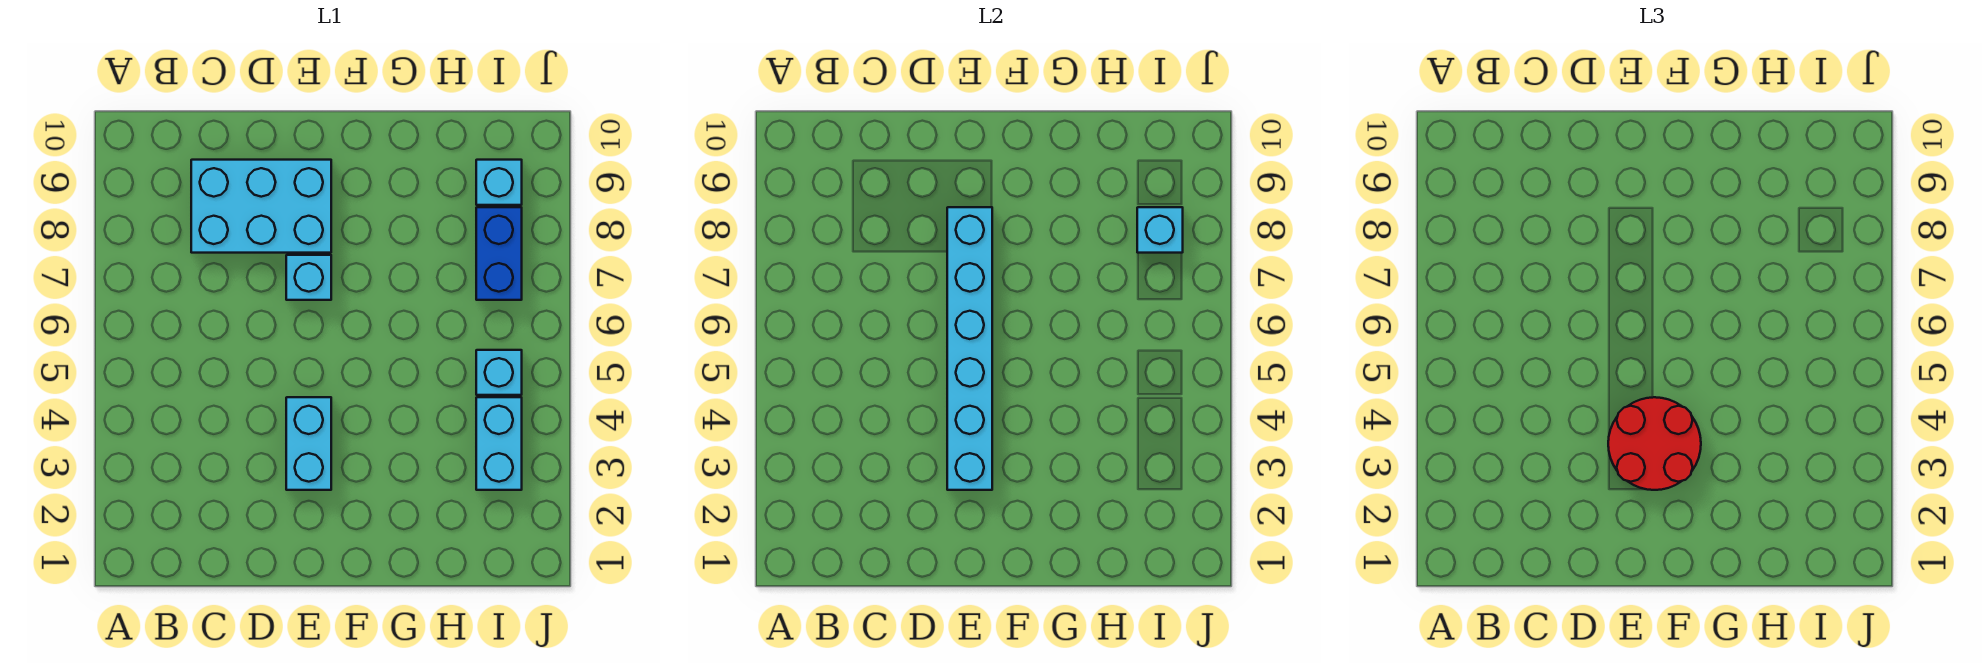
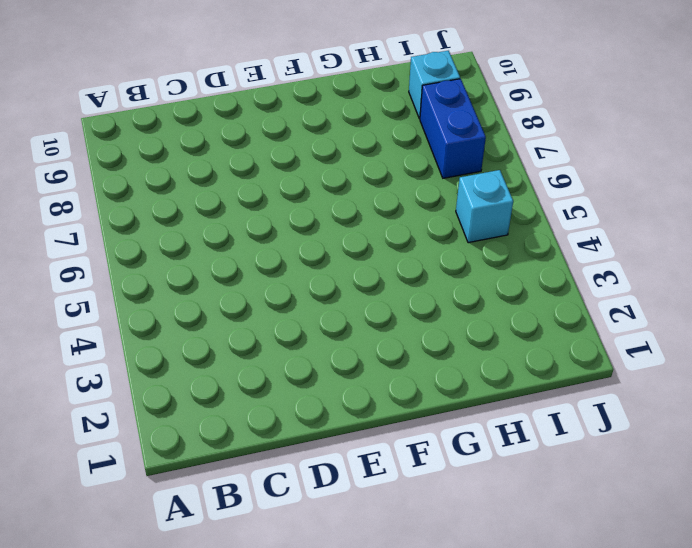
none -> cyan brick C8:E9 level 1
none -> cyan brick E3:E4 level 1

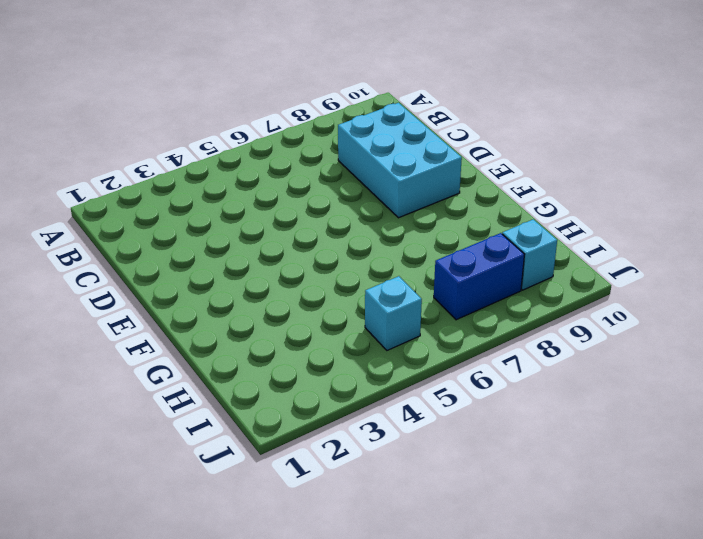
none -> cyan brick E3:E4 level 1
none -> cyan brick E7 level 1

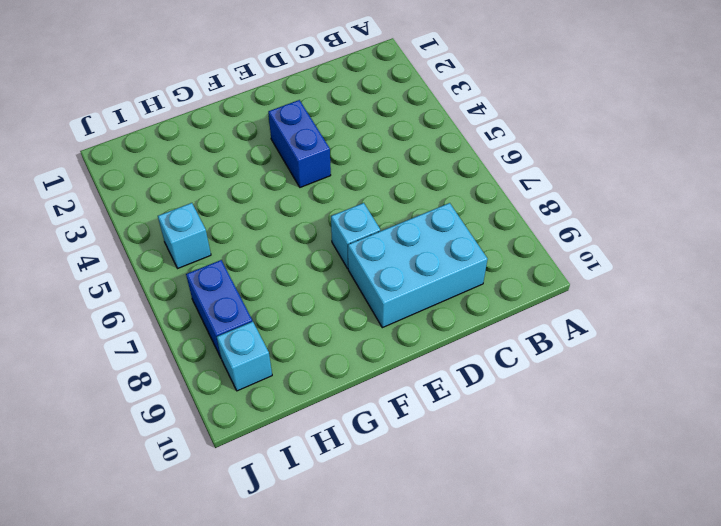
blue brick E3:E4 level 1 -> cyan brick E3:E4 level 1
none -> cyan brick I3:I4 level 1
none -> cyan brick E3:E8 level 2

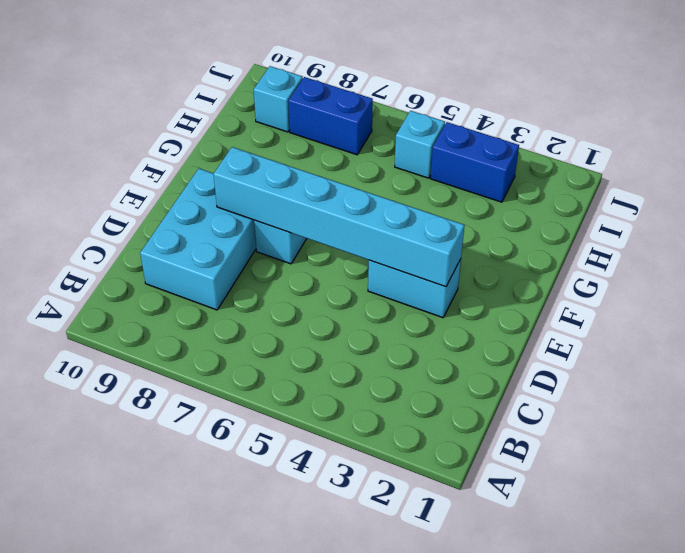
blue brick I3:I4 level 1 -> cyan brick I3:I4 level 1
none -> cyan brick I8 level 2
none -> red round brick E3:F4 level 3

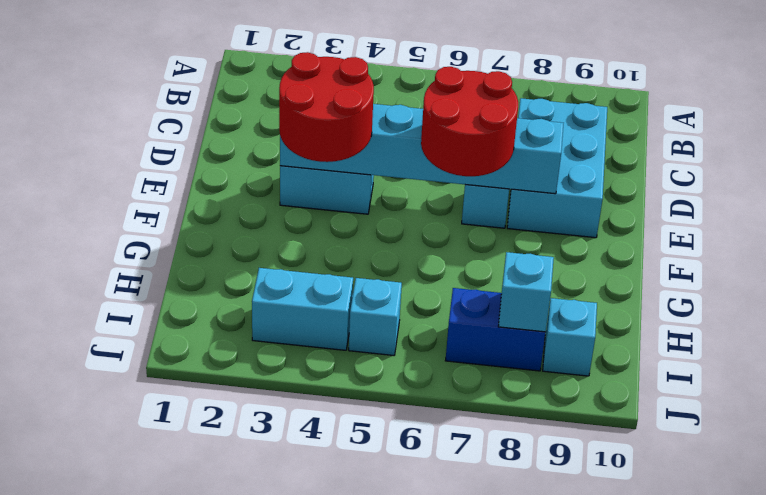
red round brick E6:F7 level 3 -> none

